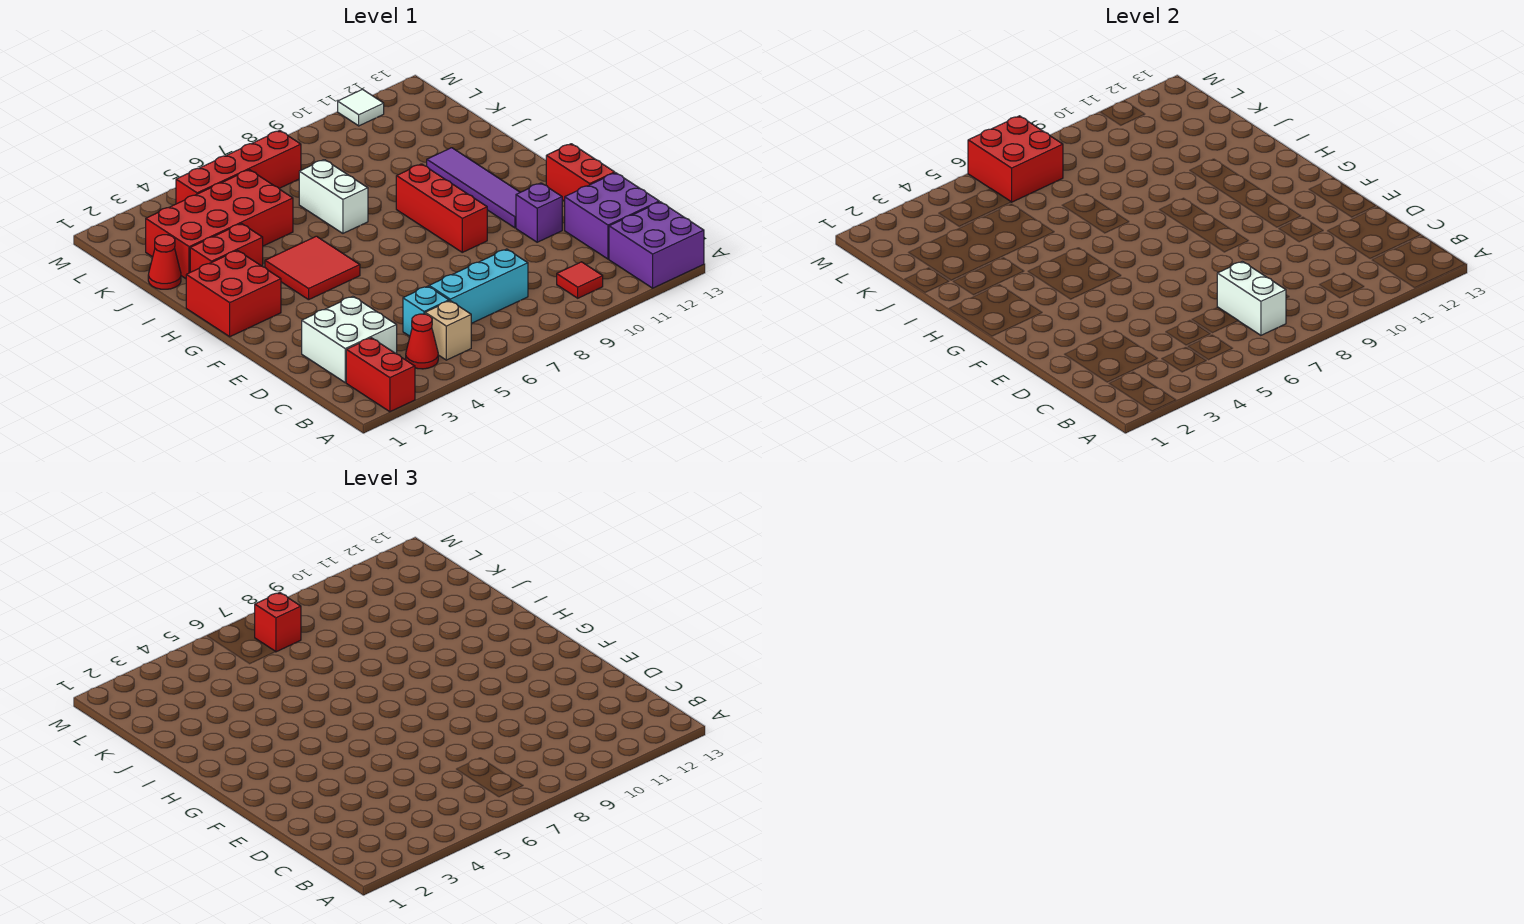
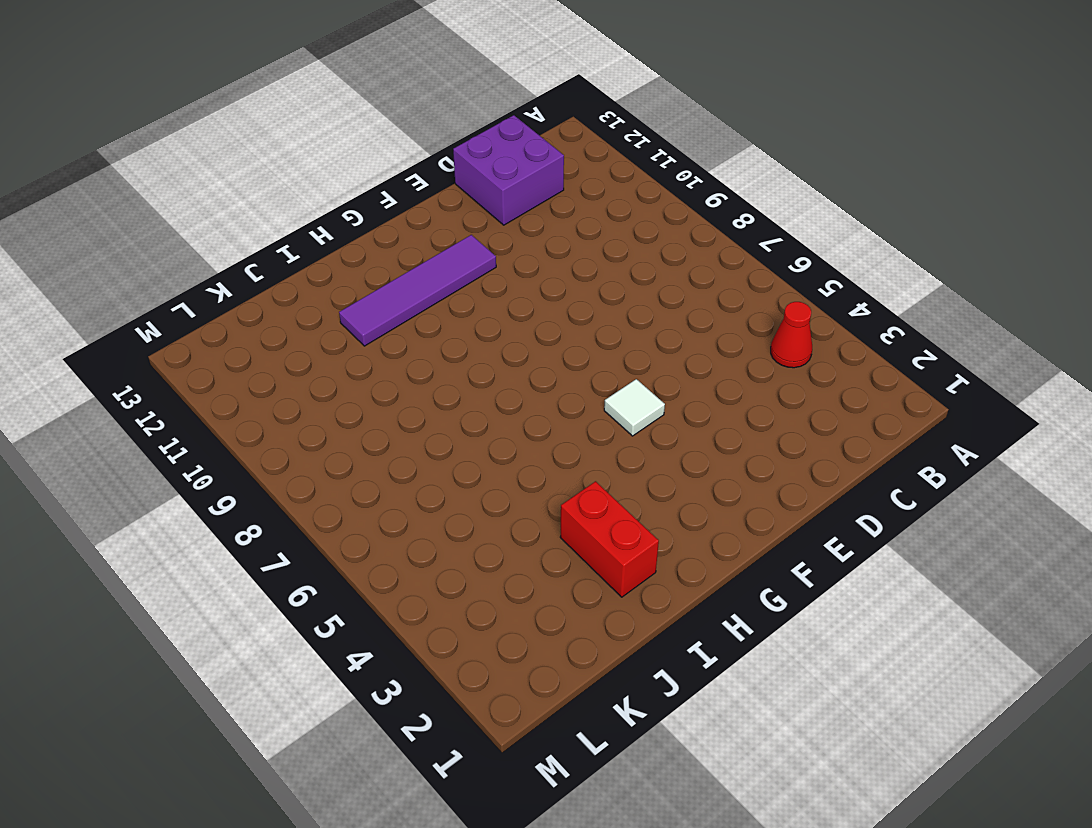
white tile F5 level 1 -> white tile M11 level 1
none -> red brick A2:B2 level 1
none -> purple brick A12:B13 level 1
none -> tan brick B5 level 1

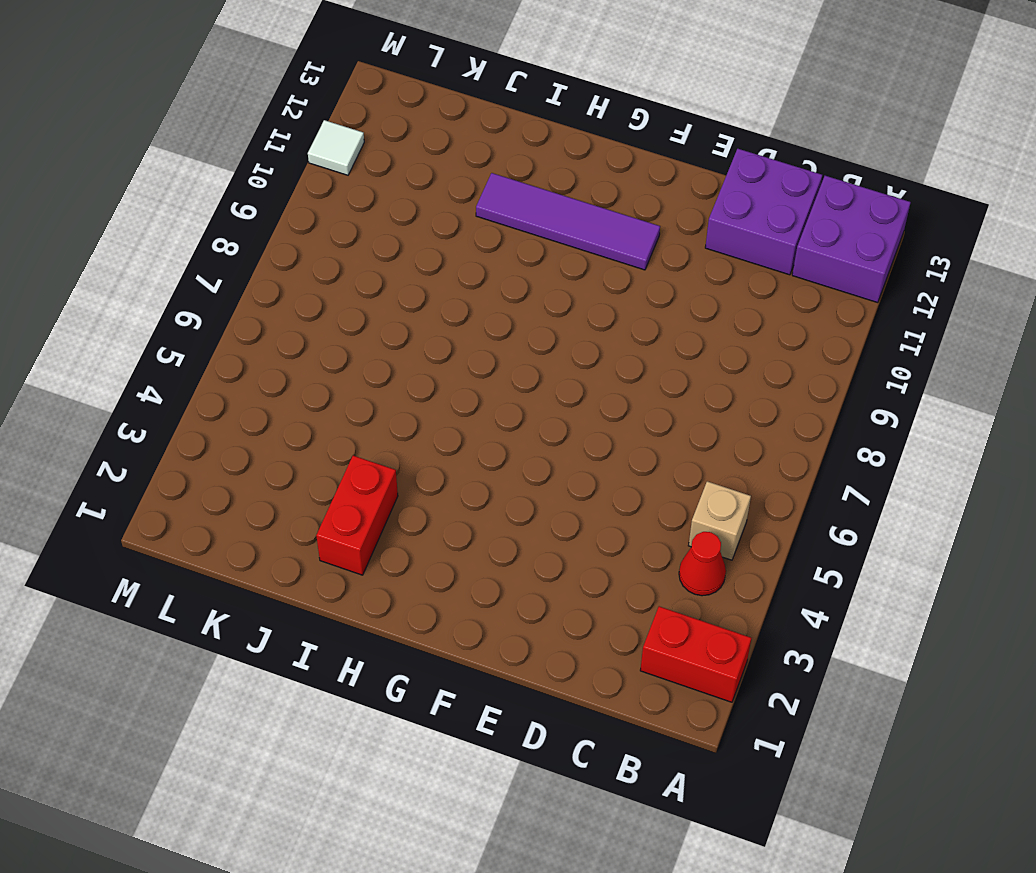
none -> red tile B10 level 1
none -> white brick C2:D3 level 1
none -> cyan brick C5 level 1

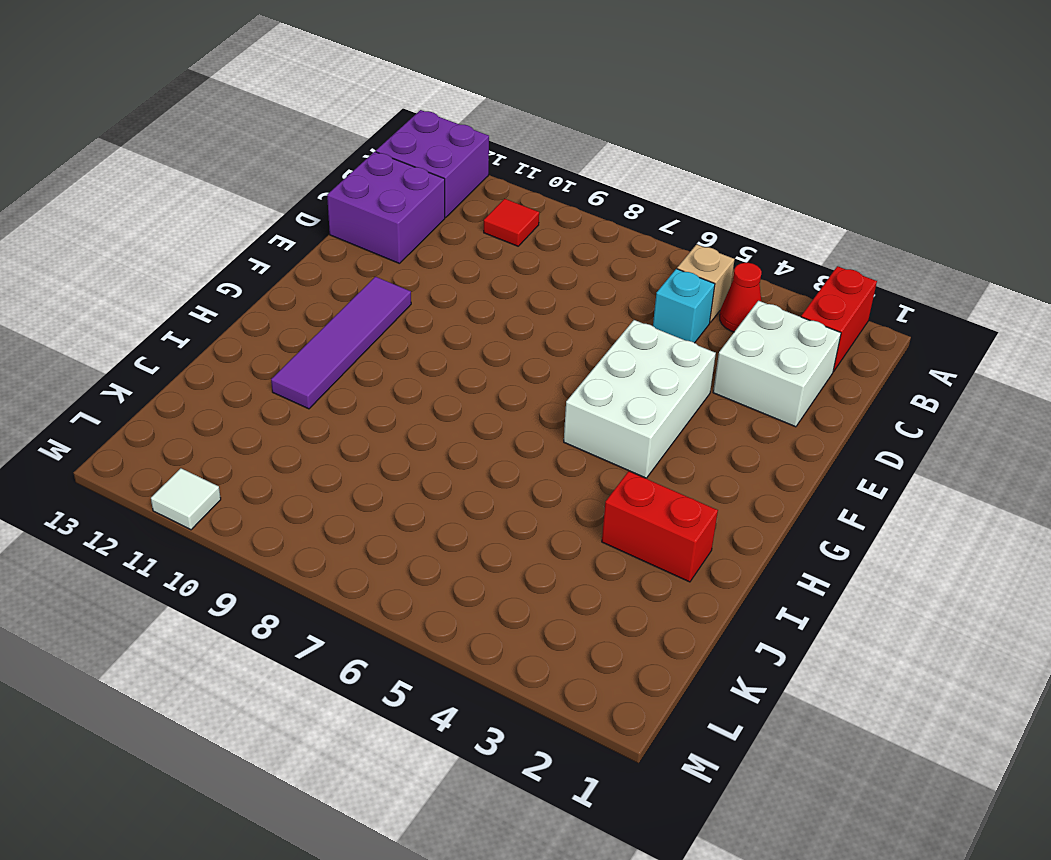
white brick E4:G5 level 1 -> red tile G4:H5 level 1
none -> cyan brick C6:C8 level 1
none -> purple brick E11 level 1
none -> red brick E13:F13 level 1

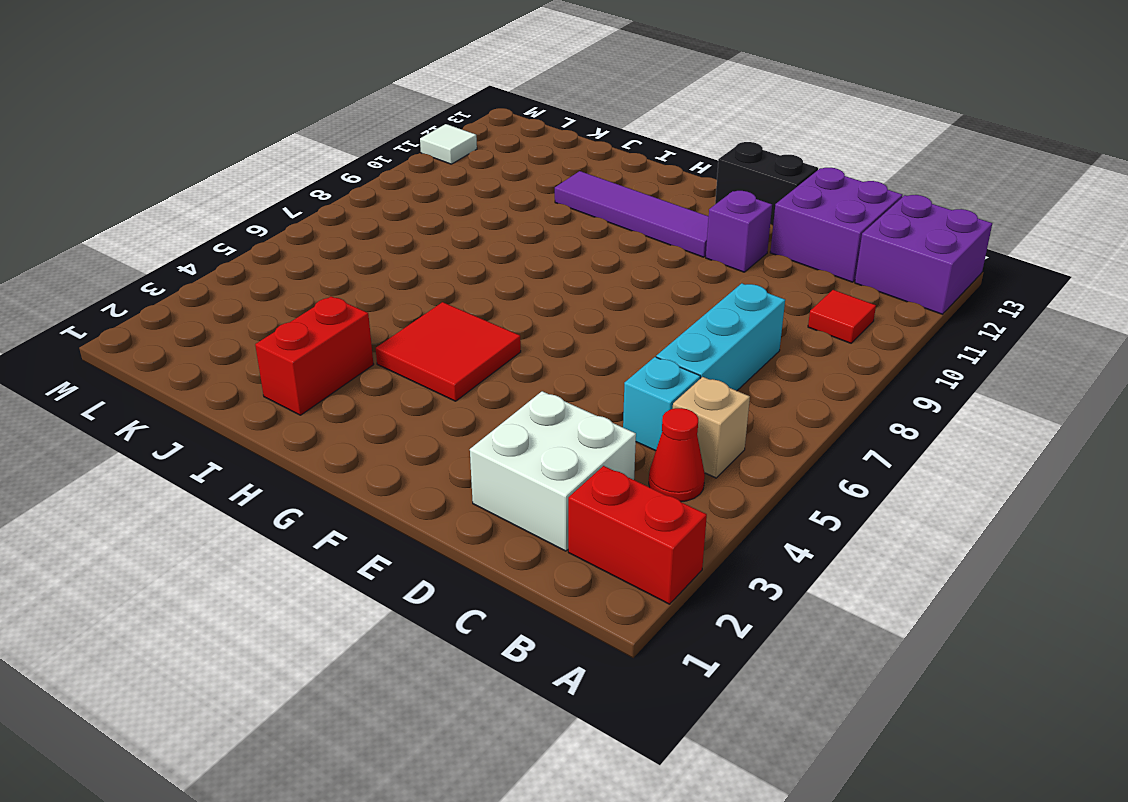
black brick E13:F13 level 1 -> red brick E13:F13 level 1
none -> red brick F9:H9 level 1
none -> red brick G1:H2 level 1
none -> white brick I7:J7 level 1

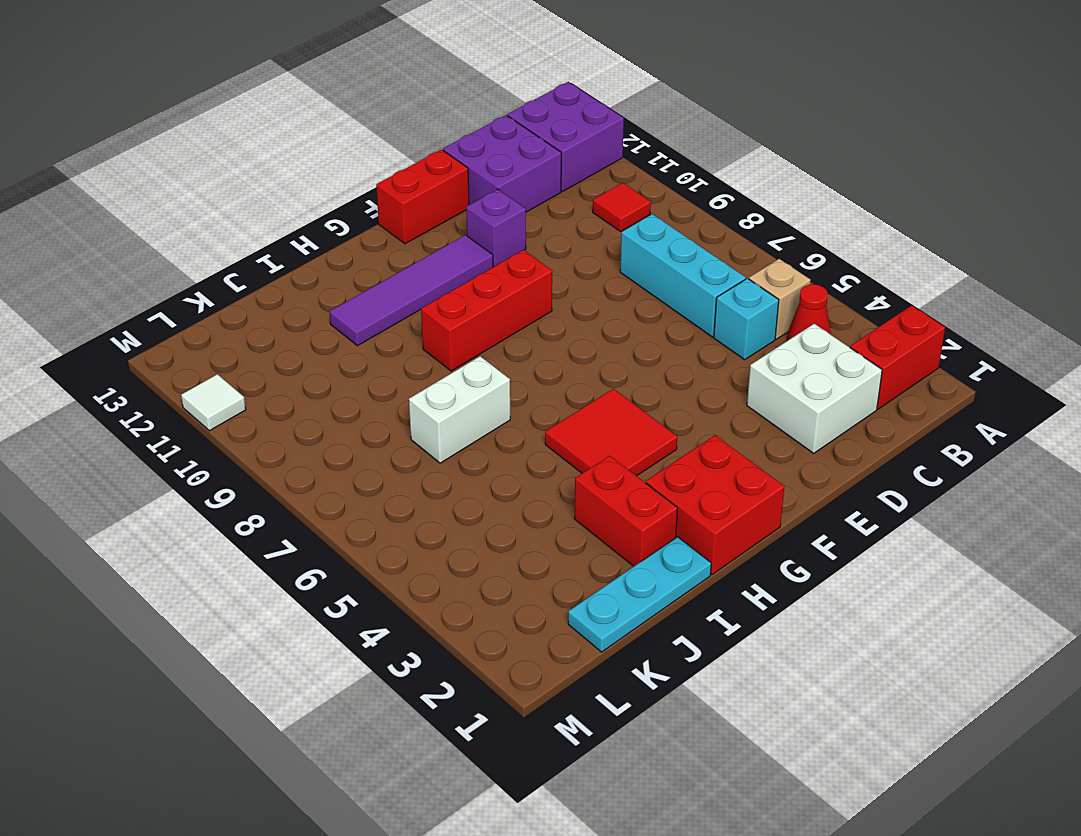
cyan plate I1:K1 level 1 -> red cone J1 level 1
none -> red brick J2:K5 level 1
none -> red brick L4:L7 level 1
none -> white brick B7:C7 level 2

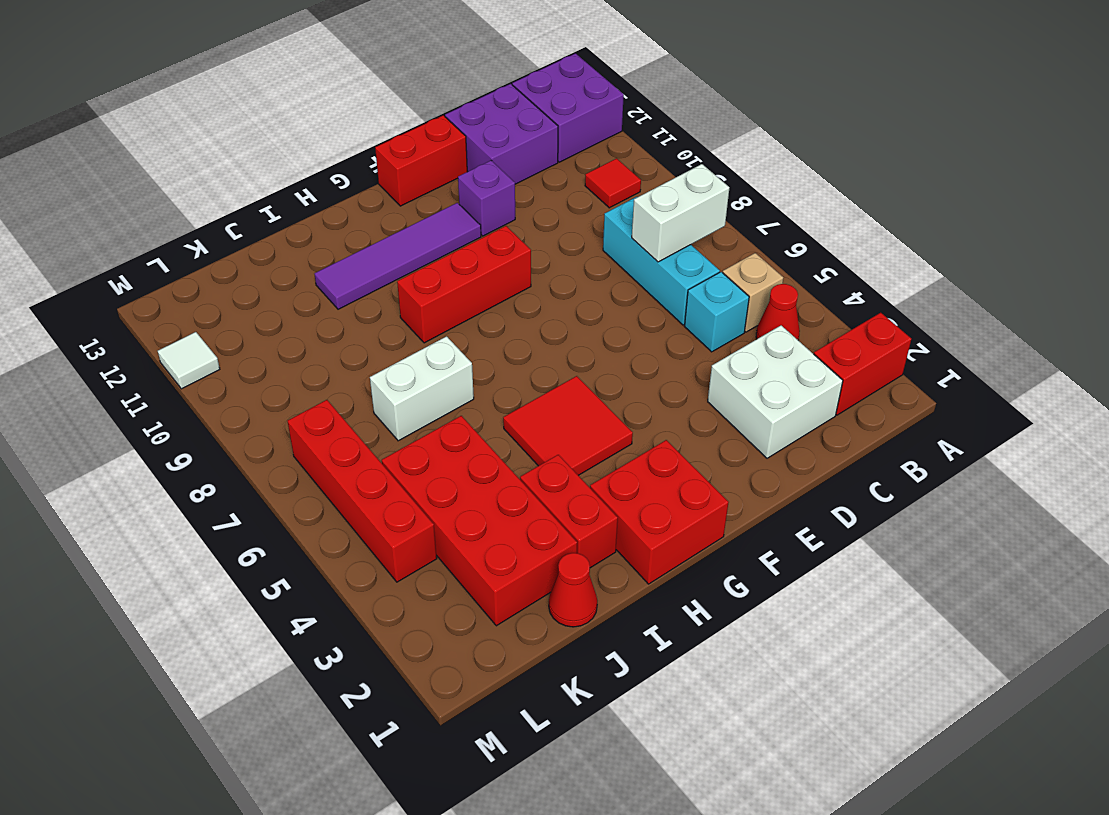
none -> red brick L6:M7 level 2
none -> red brick L7 level 3

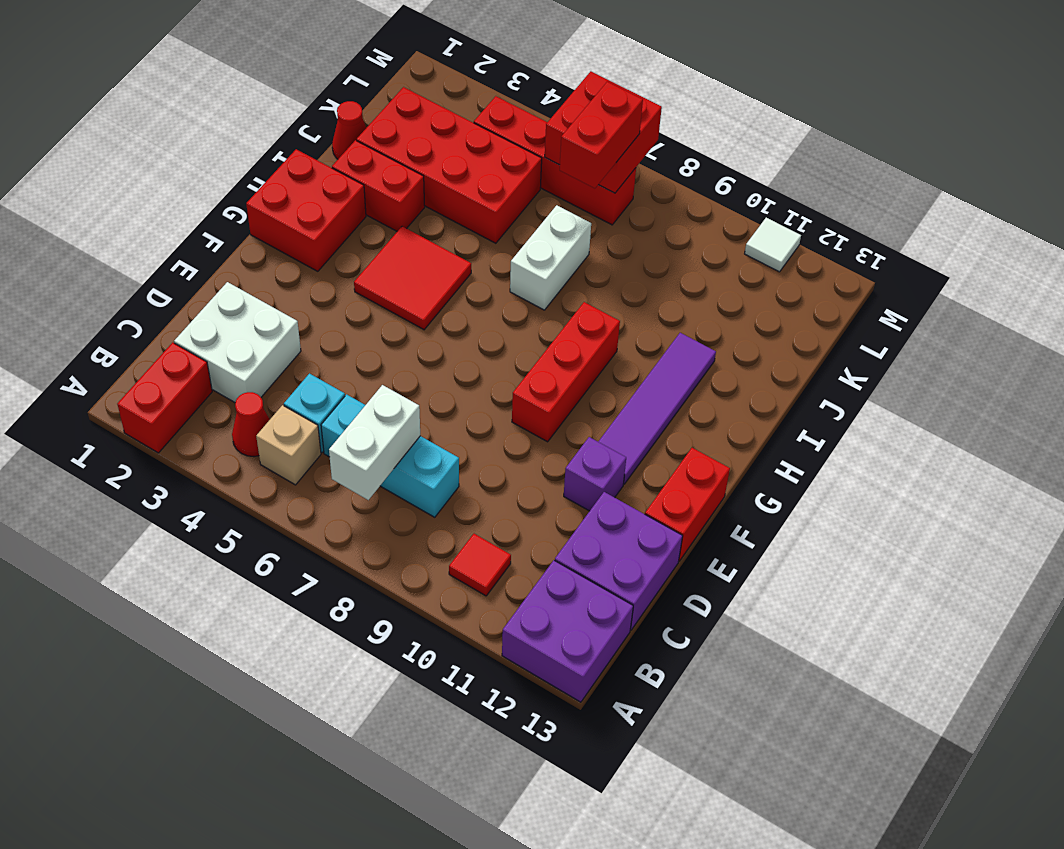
red brick K7:L7 level 3 -> red brick L7 level 3

